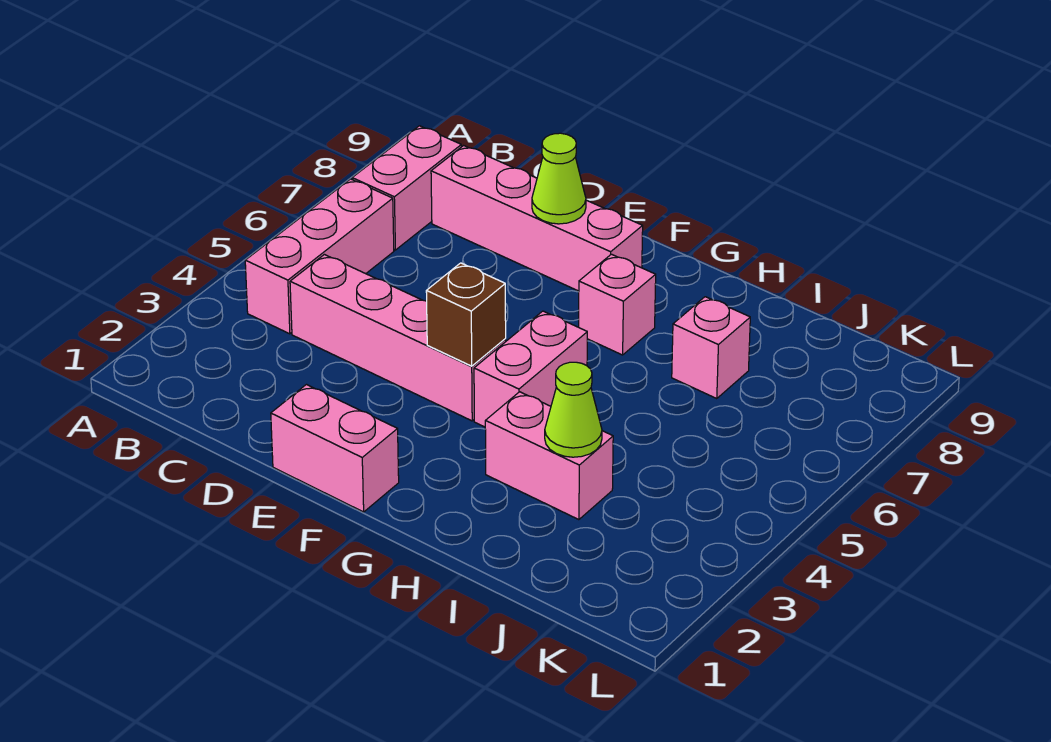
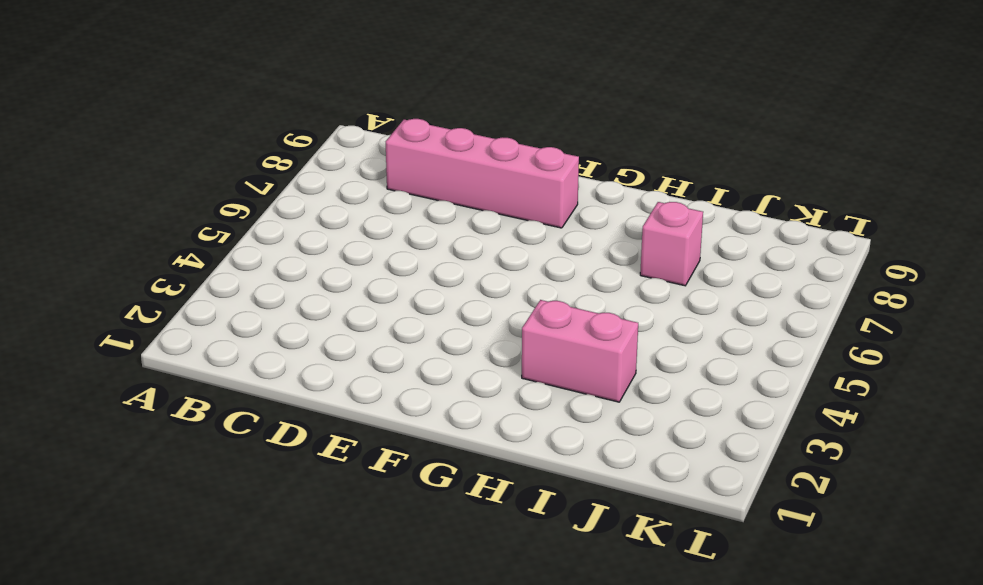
none -> pink brick B4:B6 level 1
none -> pink brick B7:B8 level 1
none -> pink brick C4:F4 level 1

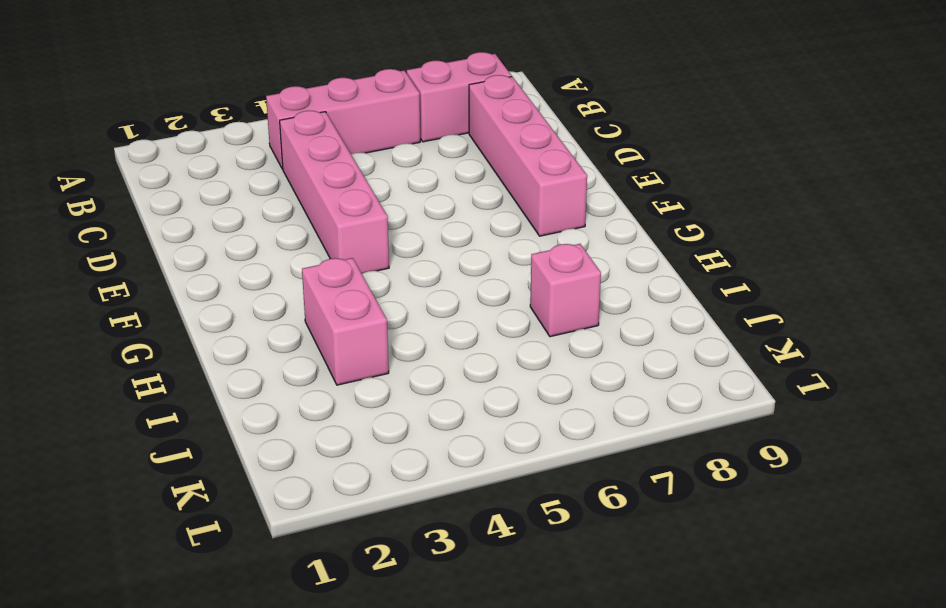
none -> pink brick E1:F1 level 1
none -> pink brick G4:G5 level 1
none -> pink brick G7 level 1

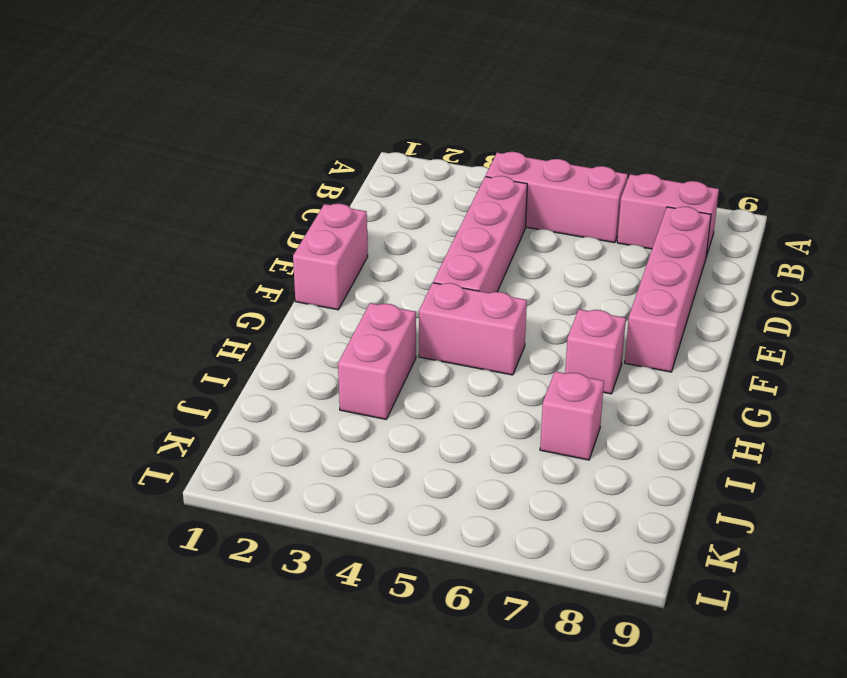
none -> lime cone E8 level 2
none -> brown brick F4 level 2
none -> lime cone I3 level 2

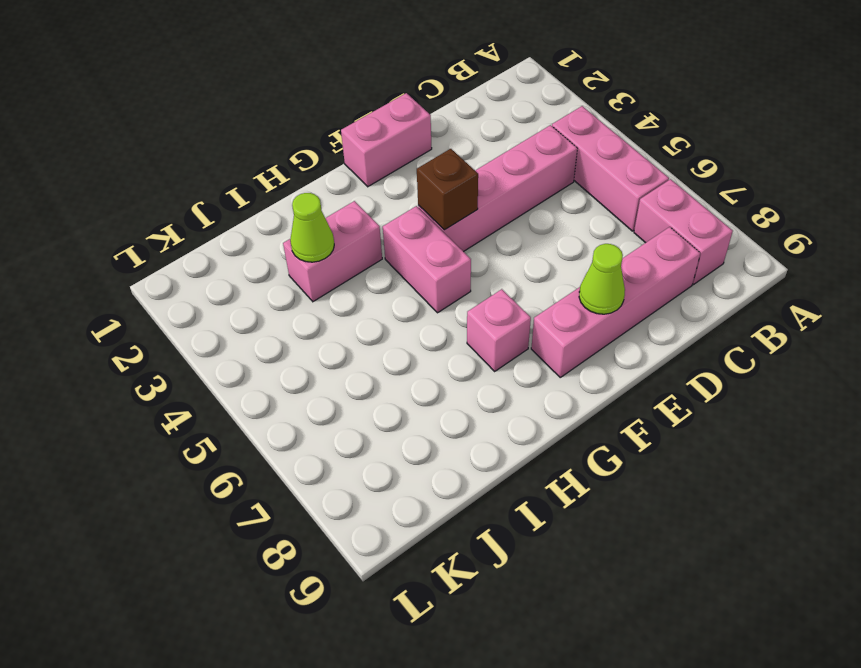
none -> pink brick I7 level 1

